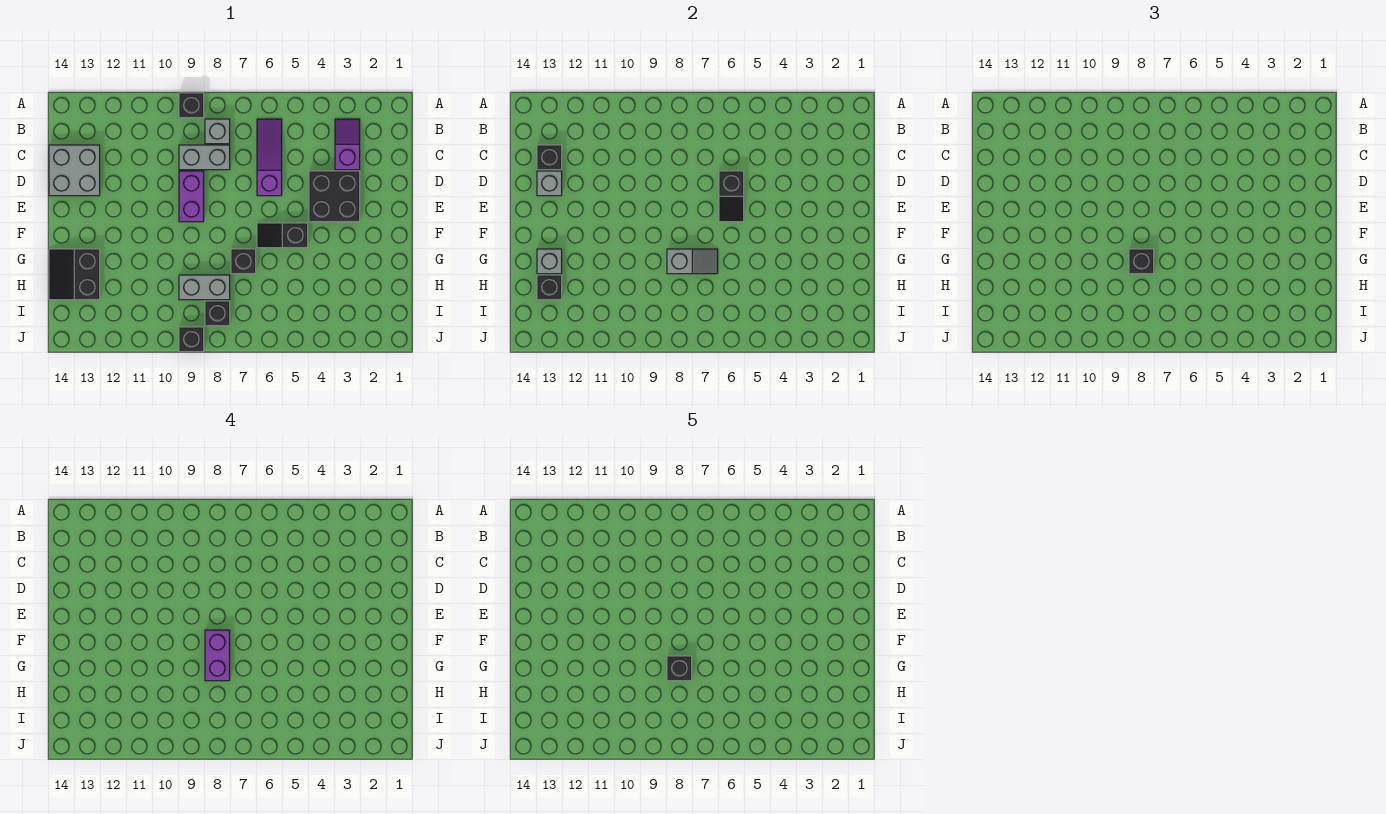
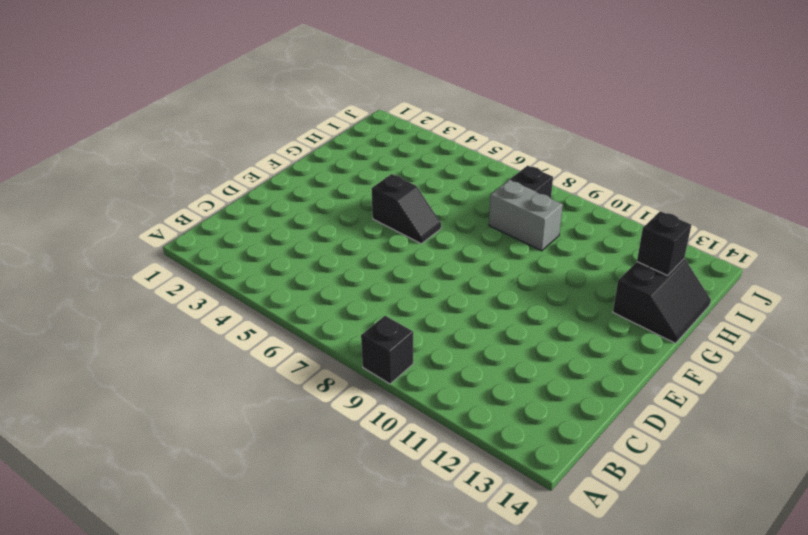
none -> purple slope B3:C3 level 1 top C
none -> purple slope B6:D6 level 1 top D
none -> grey brick B8 level 1

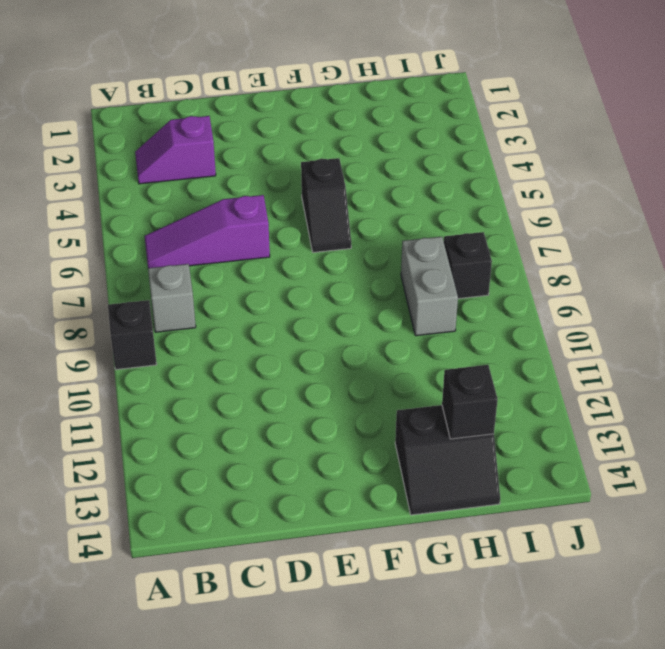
none -> grey brick C8:C9 level 1
none -> grey brick C13:D14 level 1
none -> black brick D3:E4 level 1

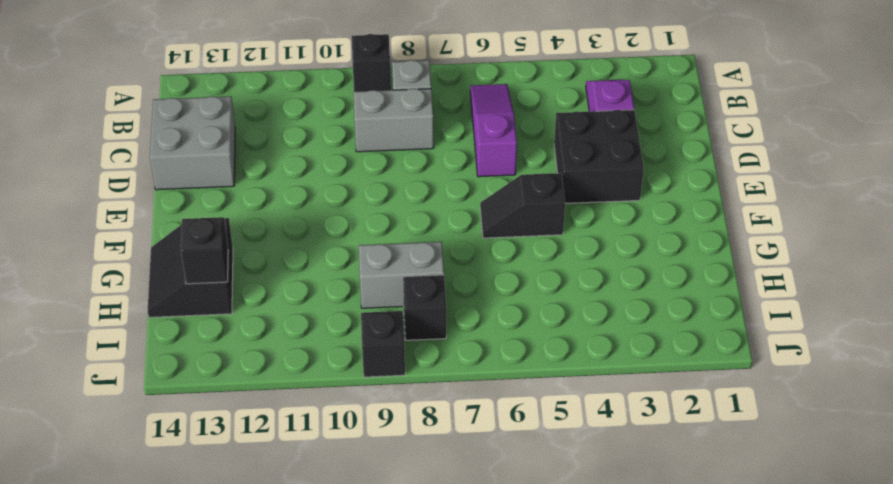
none -> purple brick D9:E9 level 1
none -> black brick G7 level 1
none -> black brick C13 level 2

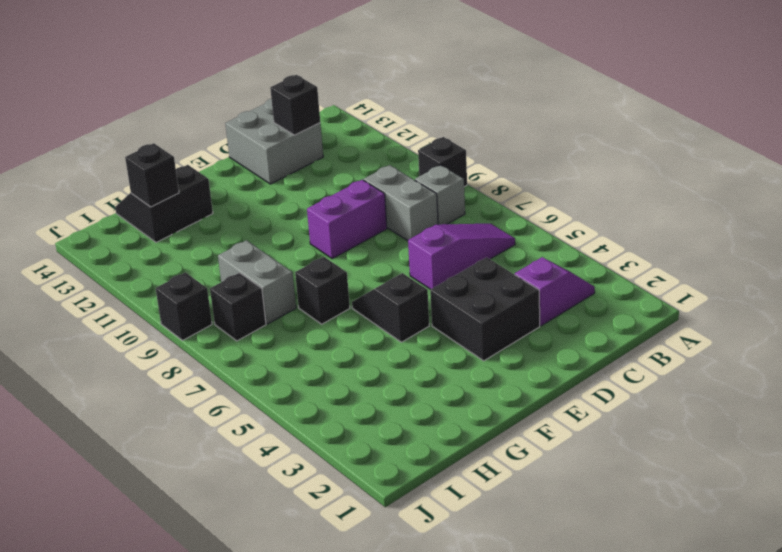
none -> black slope D6:E6 level 2 top D
none -> grey brick D13 level 2
none -> grey slope G7:G8 level 2 top 8

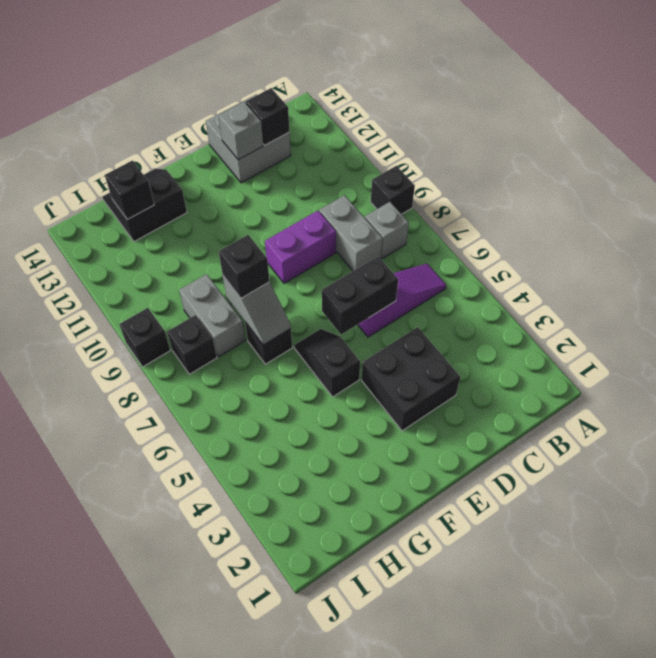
black brick D6:E6 level 2 -> black slope D6:E6 level 2 top D
none -> purple slope B3:C3 level 1 top C
none -> grey brick G13 level 2
none -> purple brick F8:G8 level 4

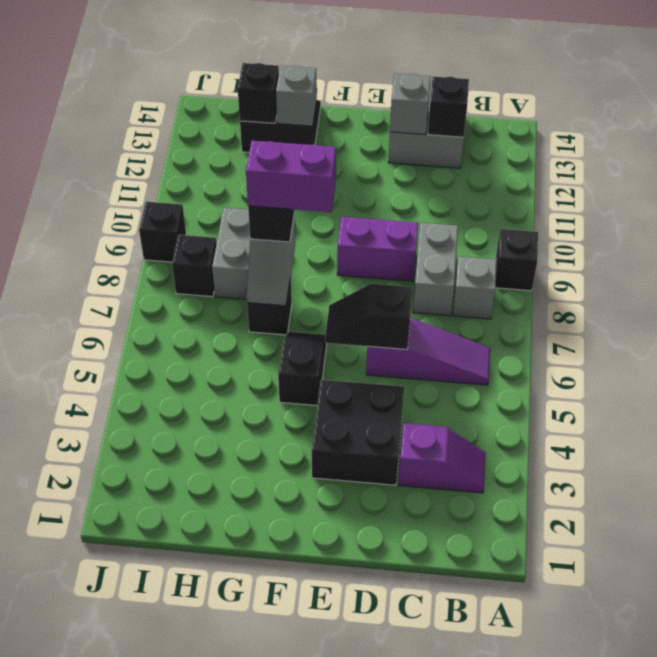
none -> black brick G8 level 5

